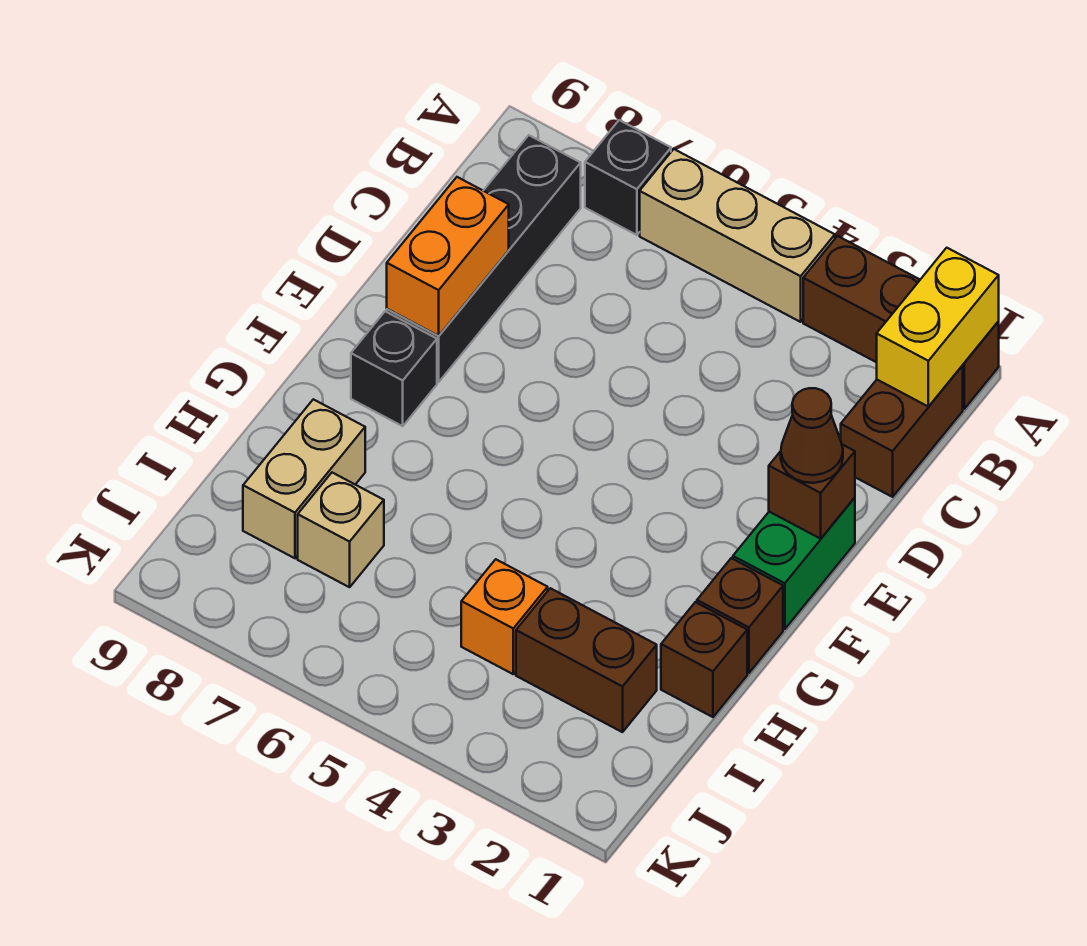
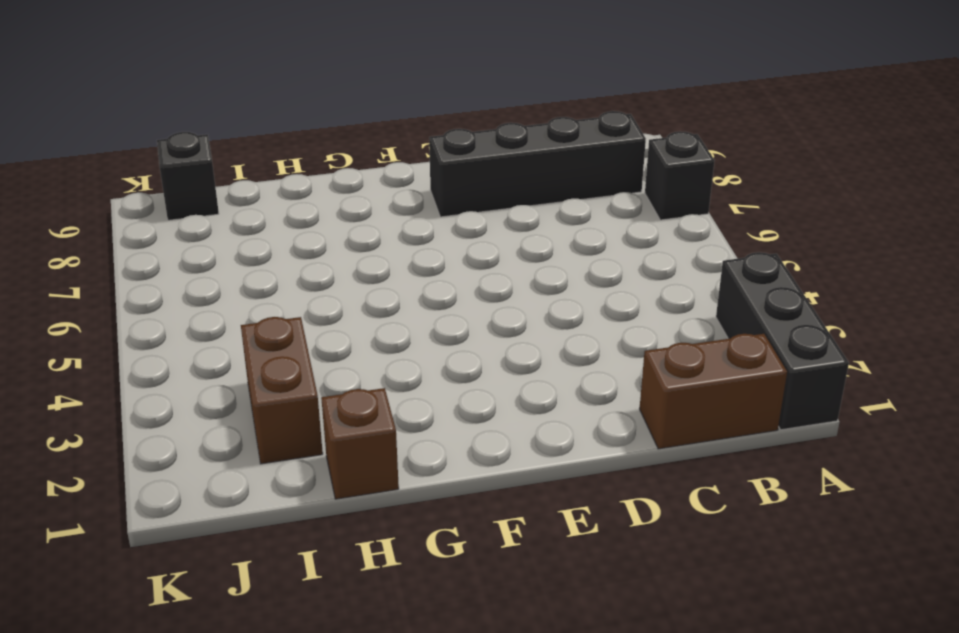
black brick A1:A3 level 1 -> brown brick A1:A3 level 1
black brick J9 level 1 -> black brick F8 level 1
none -> tan brick A4:A6 level 1
none -> green brick E1:F1 level 1
none -> brown brick G1 level 1

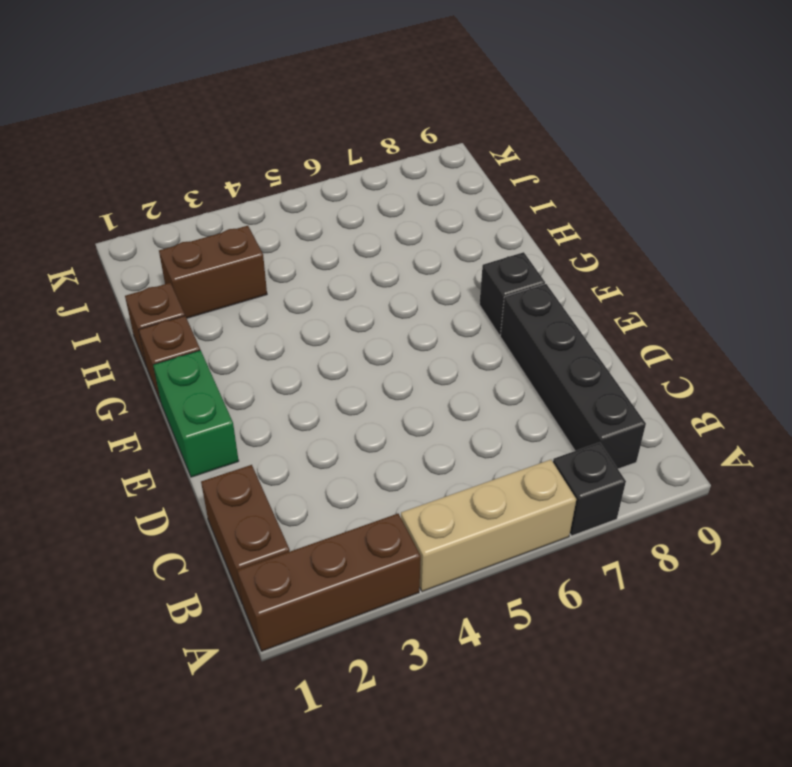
none -> tan brick H8:I8 level 1
none -> orange brick I4 level 1
none -> tan brick I7 level 1

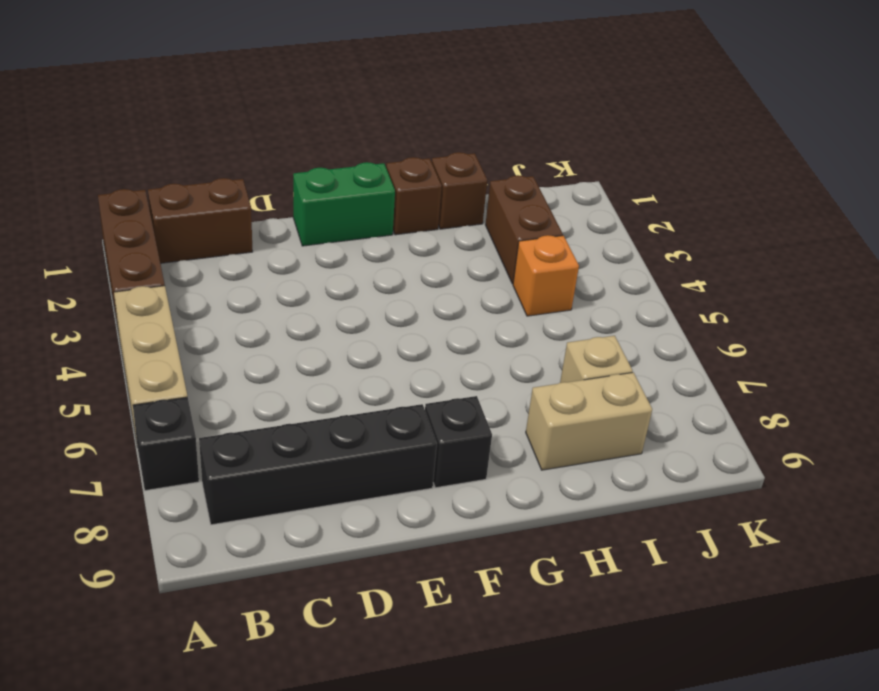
none -> yellow brick A1:B1 level 2
none -> orange brick D8:E8 level 2
none -> brown brick E1 level 2

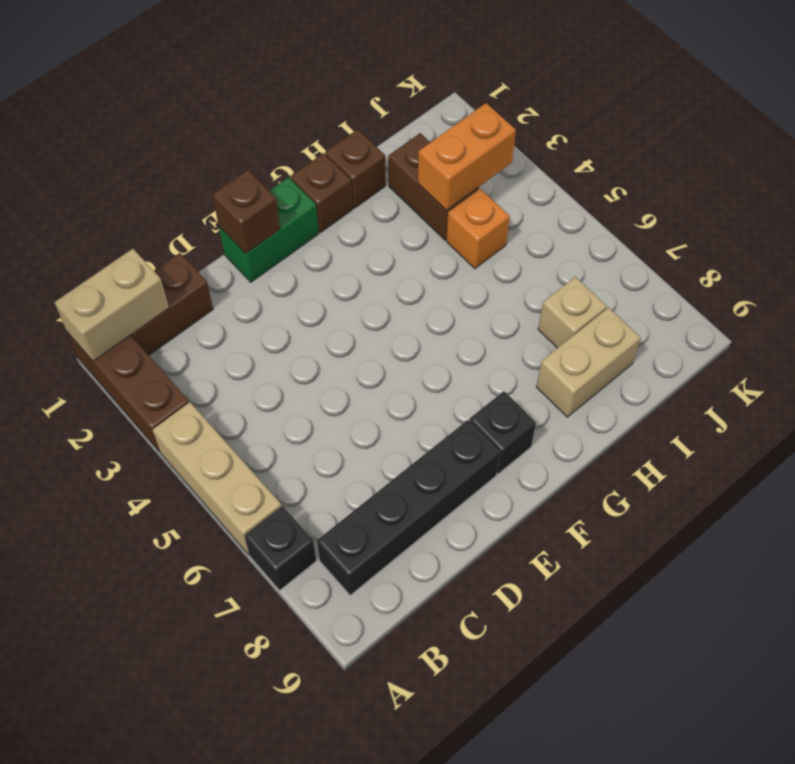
tan brick A1:B1 level 2 -> yellow brick A1:B1 level 2
orange brick I3:J3 level 2 -> orange brick D8:E8 level 2
none -> brown cone E1 level 3

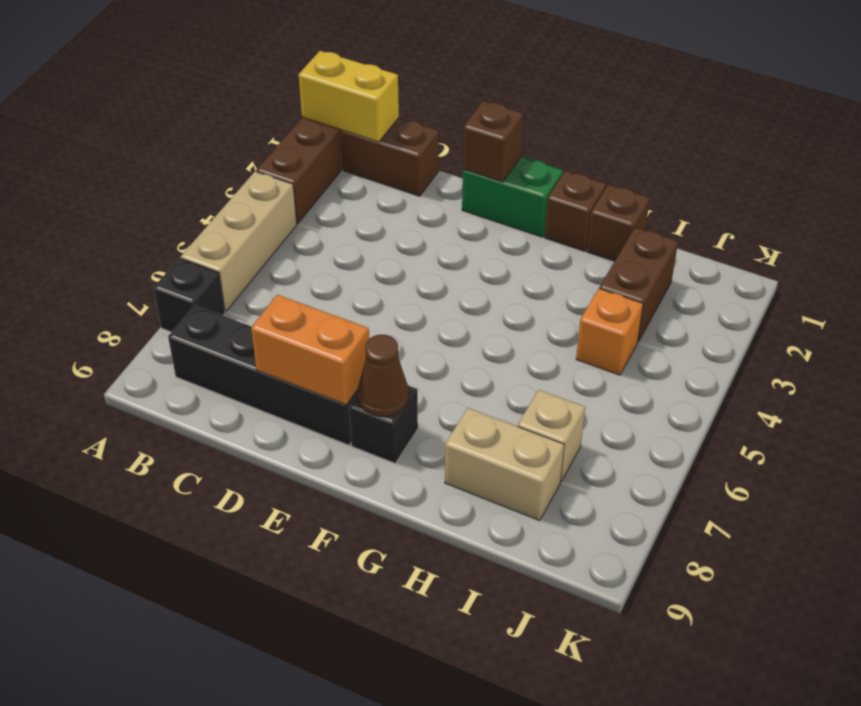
brown cone F8 level 2 -> brown cone E1 level 3

